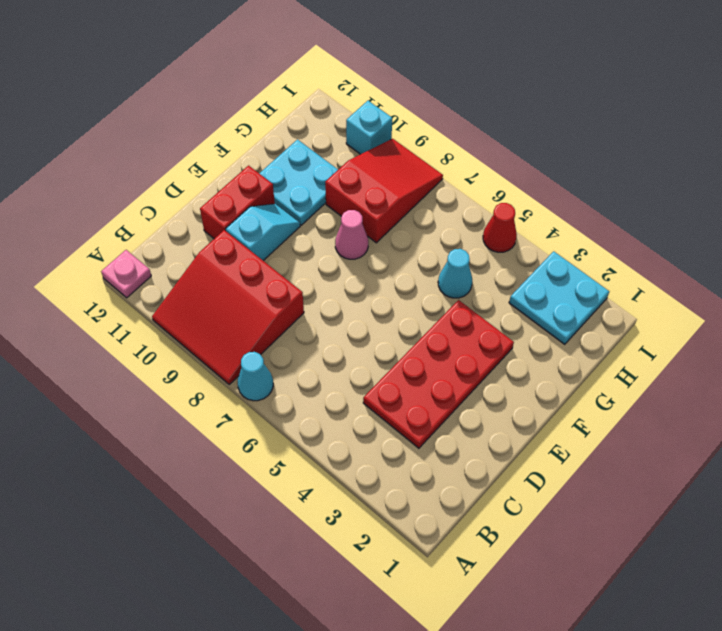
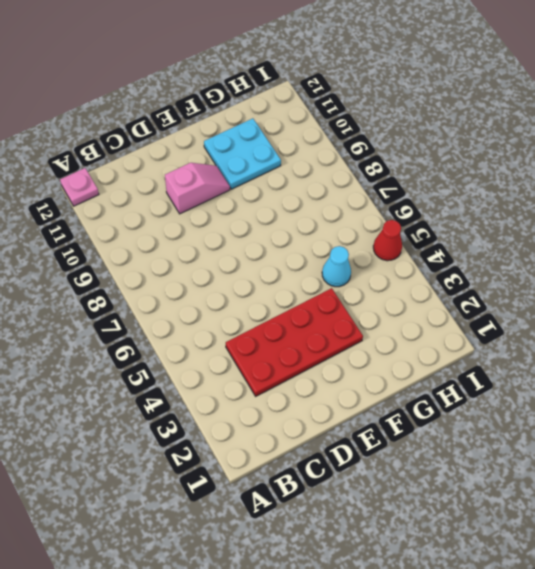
pink slope D10:E10 level 1 top D -> cyan slope D10:E10 level 1 top D
none -> cyan cone A7 level 1
none -> red slope A8:C10 level 1 top C
none -> red brick D11:E11 level 1

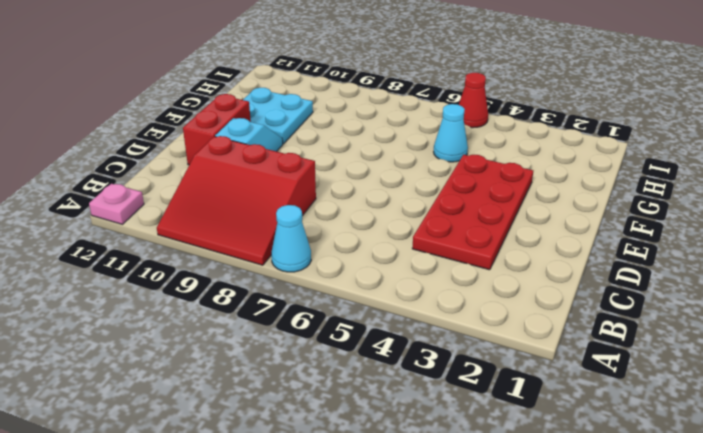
none -> pink cone F8 level 1
none -> red slope G8:I9 level 1 top G
none -> cyan plate H2:I3 level 1

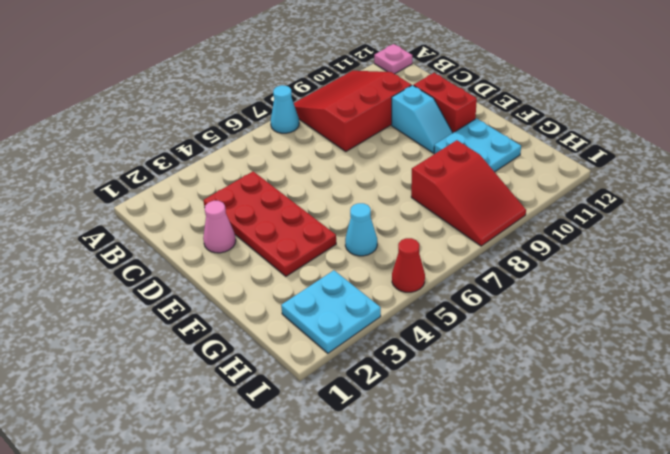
pink cone D2 level 1 -> pink cone F8 level 1
none -> cyan brick I10 level 1

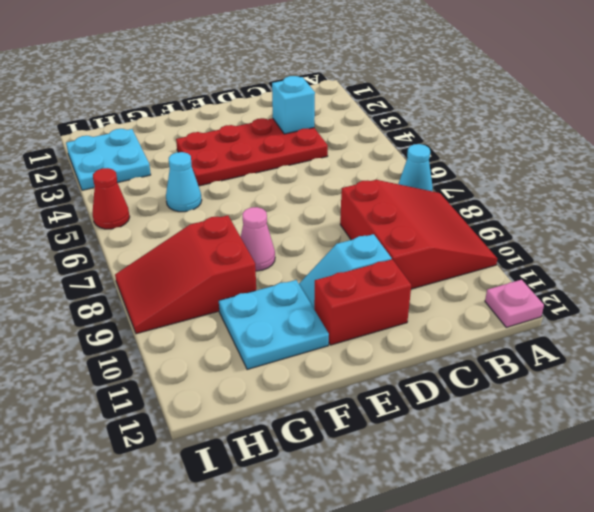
cyan brick C3 level 2 -> cyan brick I10 level 1

